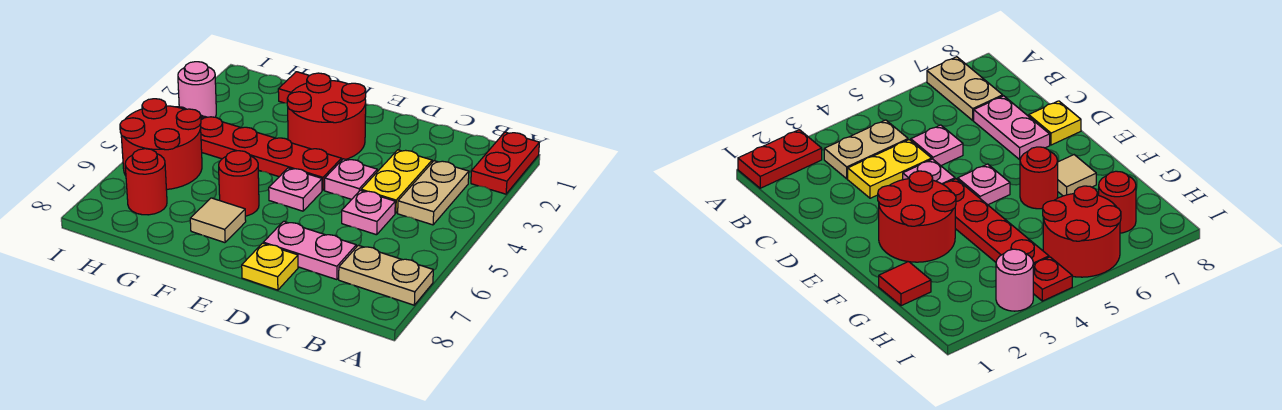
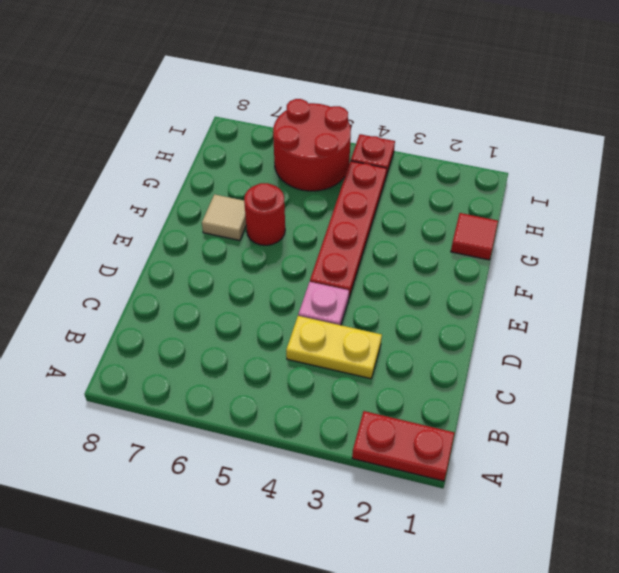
none -> tan plate A7:B7 level 1
none -> tan plate B3:B4 level 1
none -> pink plate C5 level 1

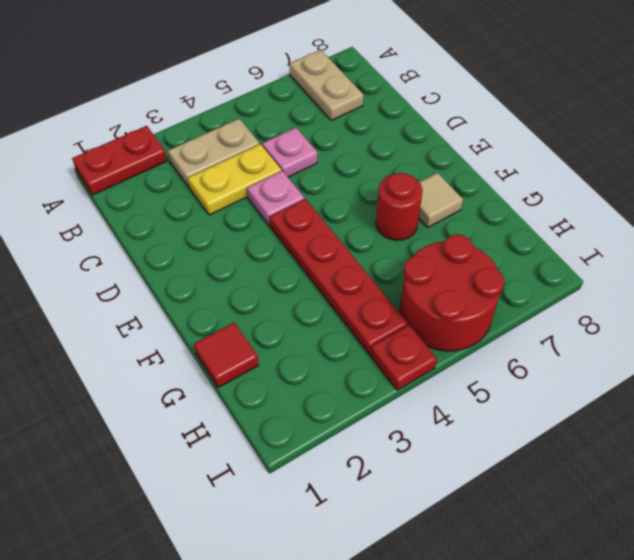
none -> pink plate C7:D7 level 1
none -> yellow plate D8 level 1
none -> red round brick E2:F3 level 1

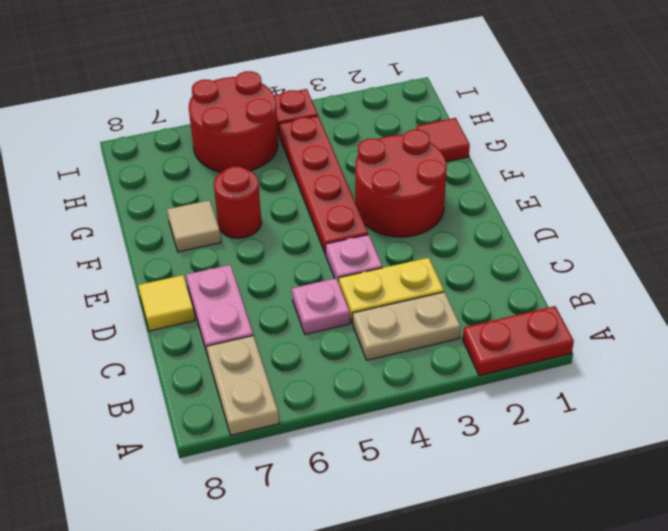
yellow tile D8 level 1 -> yellow plate D8 level 1
none -> pink plate E5 level 1
none -> red round brick H7 level 1
none -> pink round brick I3 level 1

